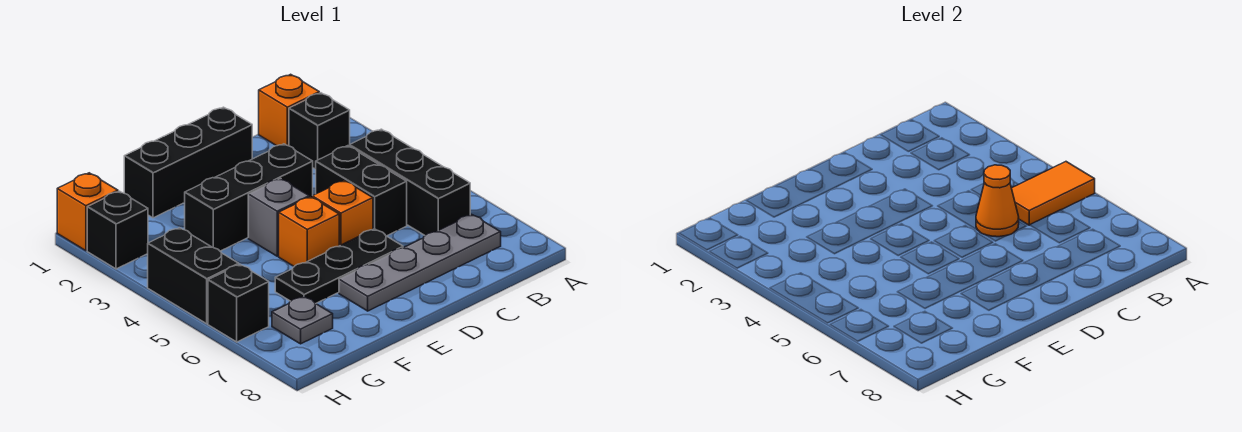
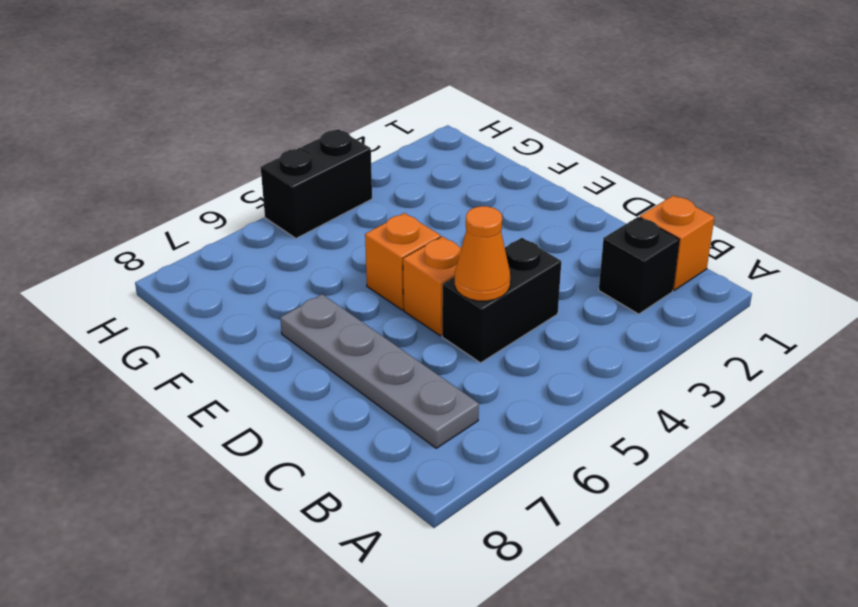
none -> black brick B4:B6 level 1
none -> black brick D1:F1 level 1
none -> black brick D3:F3 level 1

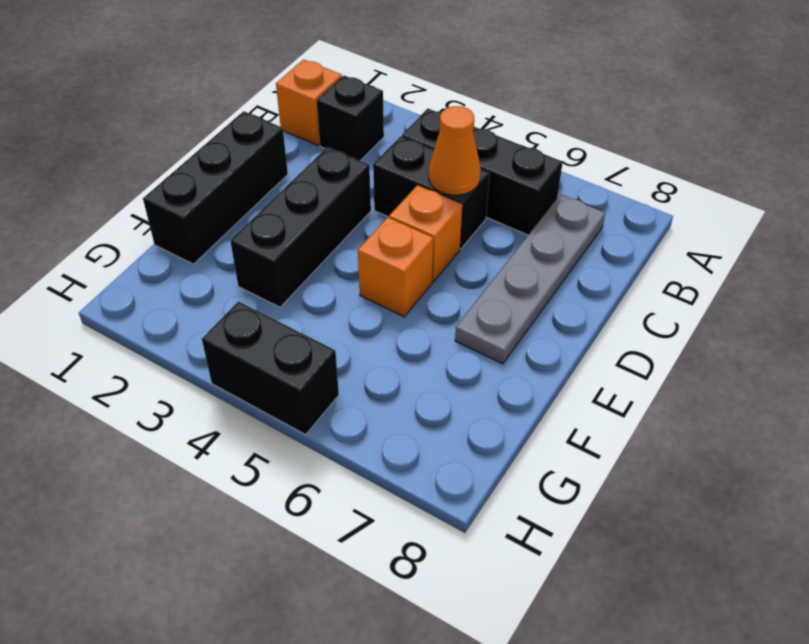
none -> black plate D6:F6 level 1
none -> grey brick E4 level 1
none -> grey plate G7 level 1

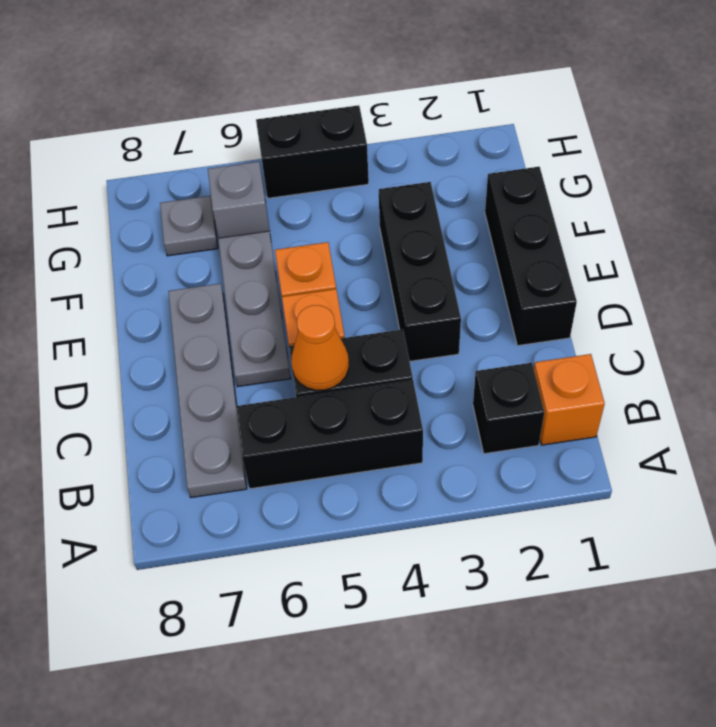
grey plate D6:F6 level 1 -> black plate D6:F6 level 1
grey brick G6 level 1 -> grey brick E4 level 1
none -> orange brick H1 level 1
none -> black brick H2 level 1
none -> black brick H6 level 1

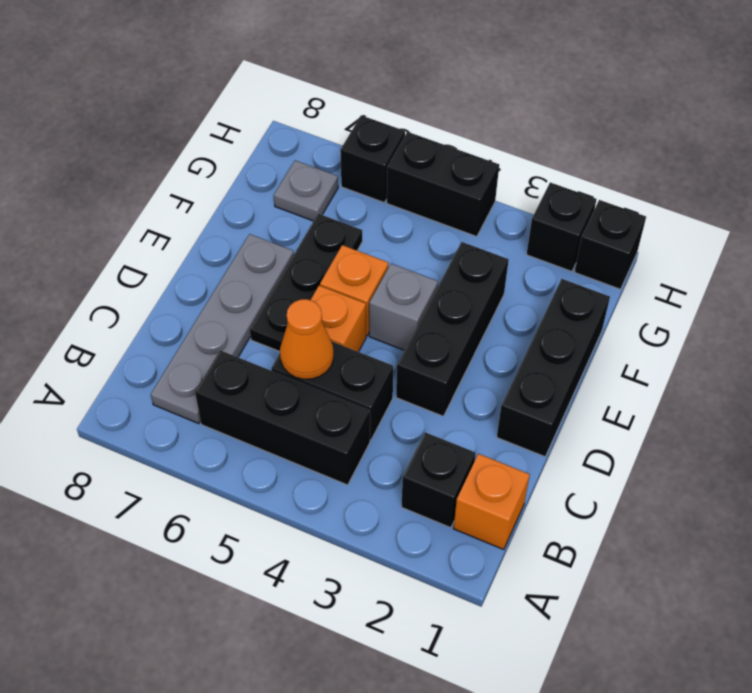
black brick H1 level 1 -> orange brick H1 level 1
none -> orange tile A5:B5 level 2

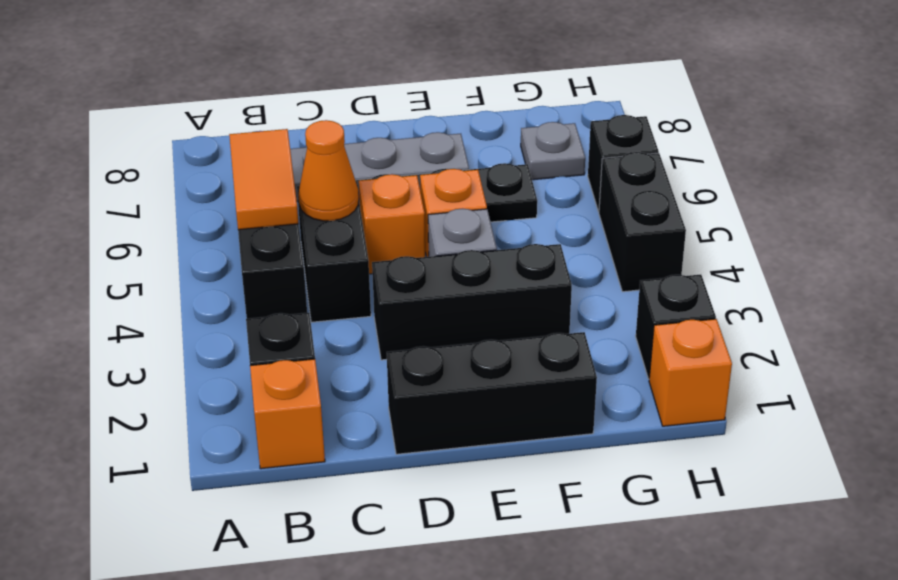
orange tile B5:B6 level 2 -> orange tile A5:B5 level 2

